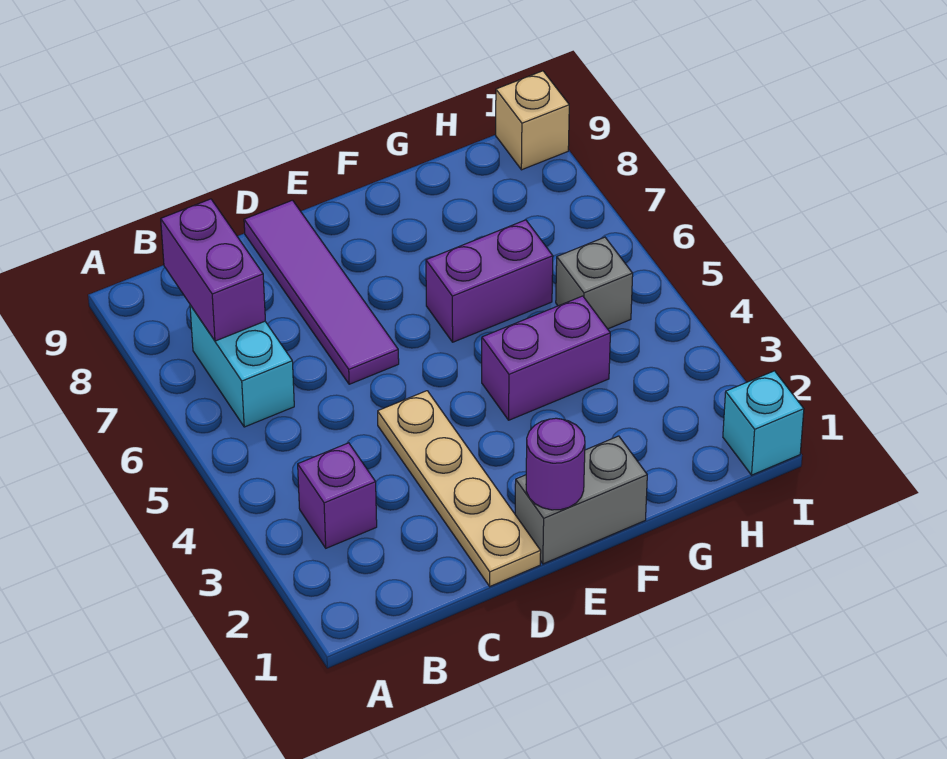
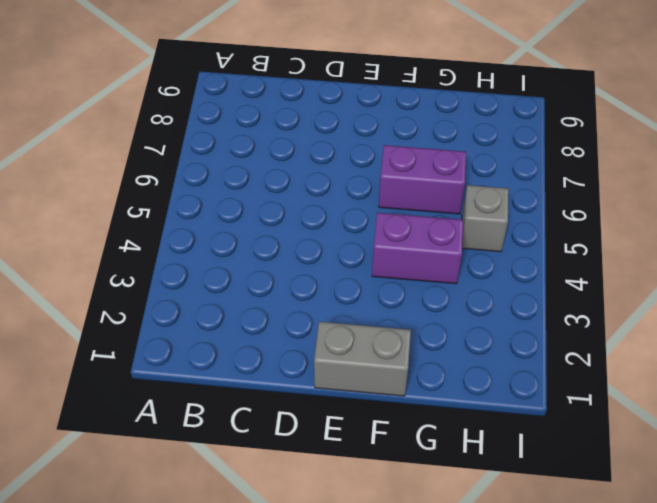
none -> purple brick B3 level 1
none -> cyan brick B6:B7 level 1
none -> tan plate D1:D4 level 1

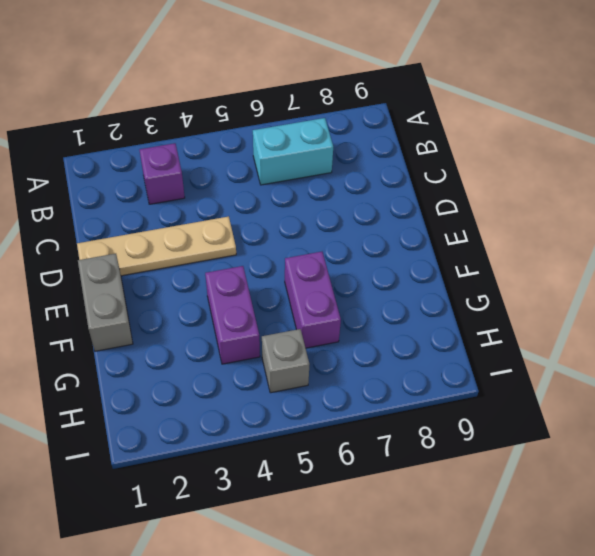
none -> purple tile D6:D9 level 1
none -> cyan brick I1 level 1
none -> tan brick I9 level 1

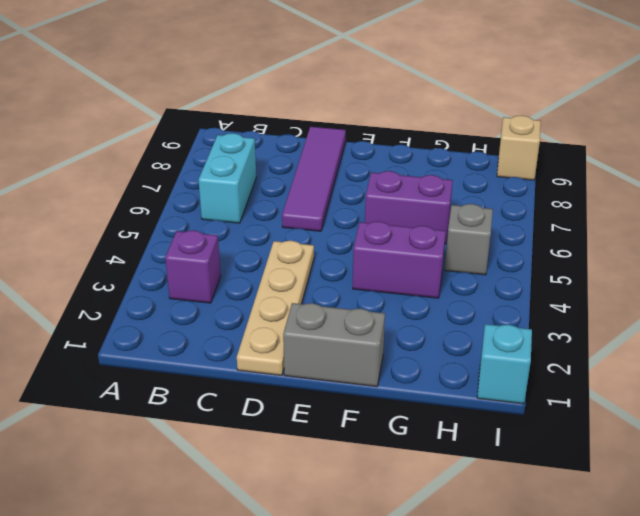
none -> purple brick B7:B8 level 2
none -> purple round brick E1 level 2

